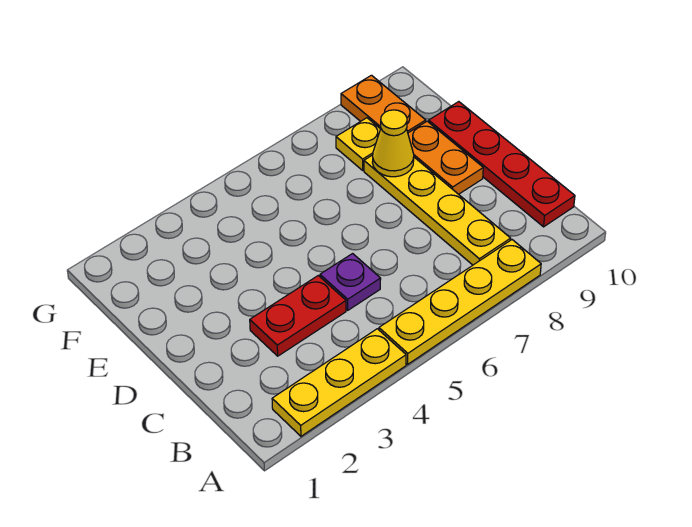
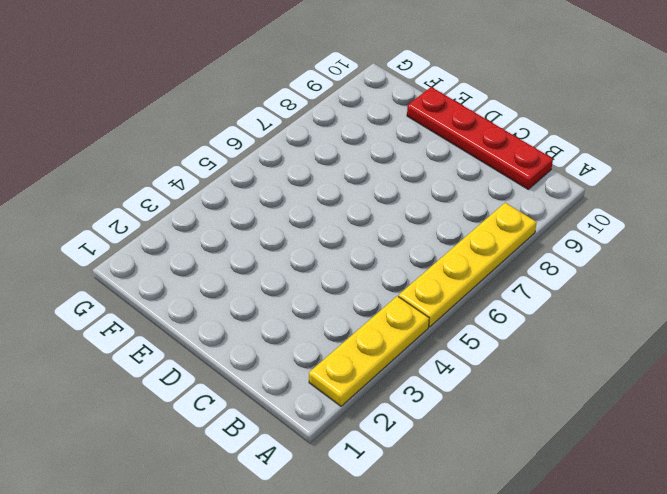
none -> yellow plate B8:E8 level 1
none -> red plate C3:C4 level 1

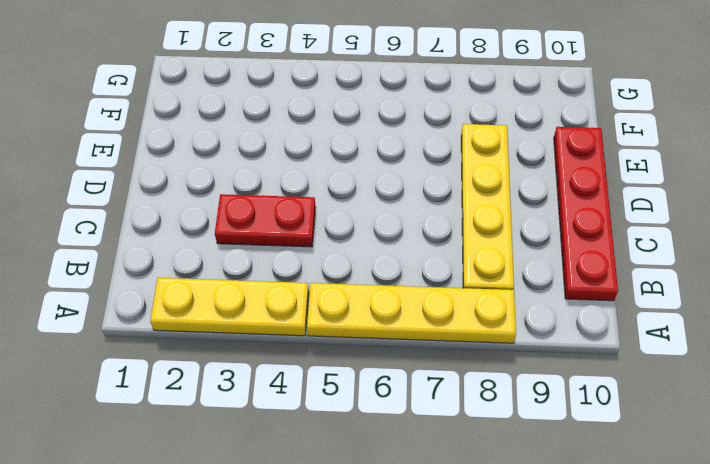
none -> purple plate C5 level 1
none -> orange plate D9:E9 level 1

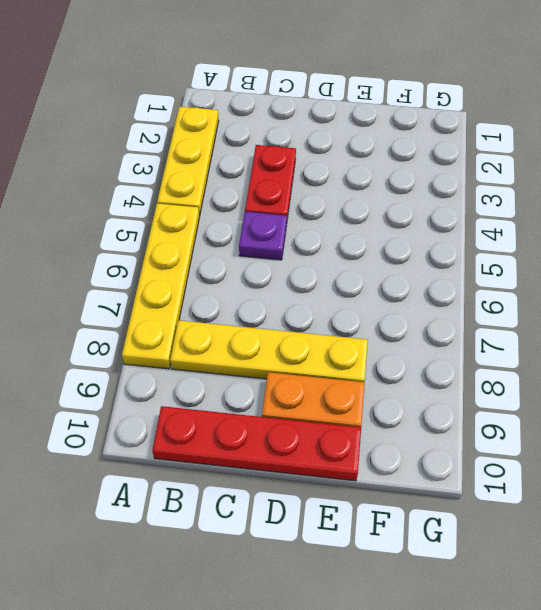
none -> yellow plate F8 level 1
none -> orange plate F9:G9 level 1

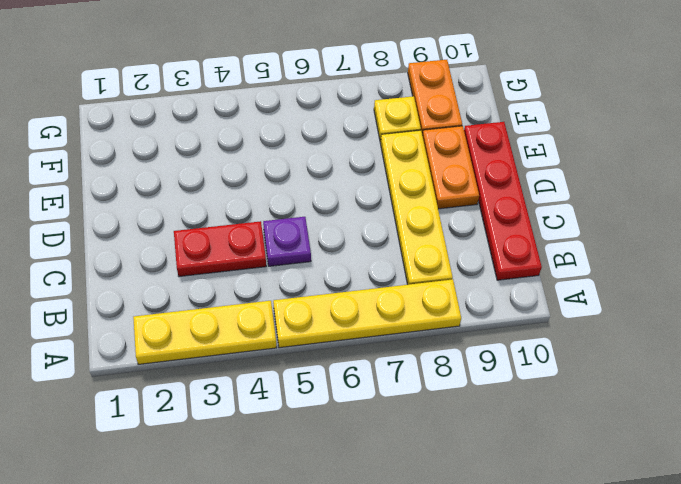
none -> yellow cone E8 level 2

